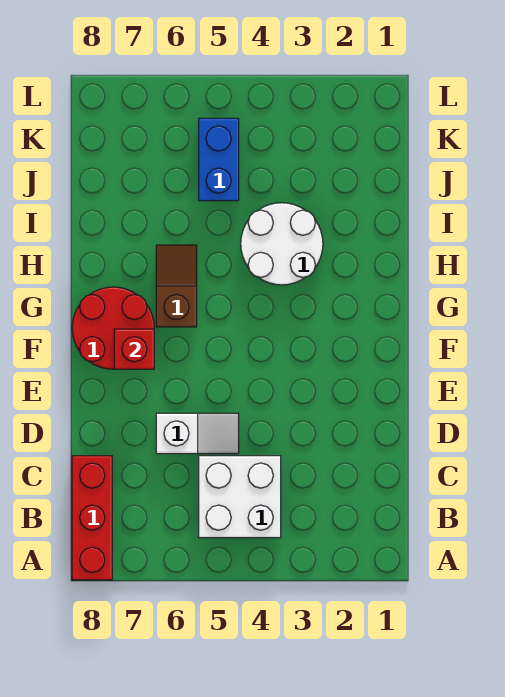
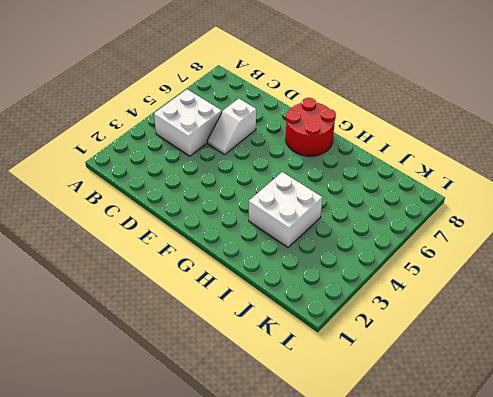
white brick H3:I4 level 1 -> white round brick H3:I4 level 1
none -> red brick A8:C8 level 1
none -> brown slope G6:H6 level 1 top G

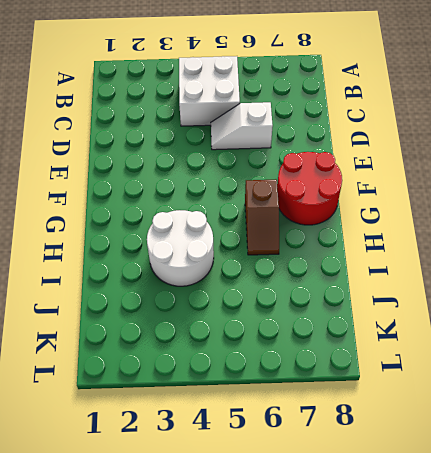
none -> red brick A8:C8 level 1
none -> blue brick J5:K5 level 1

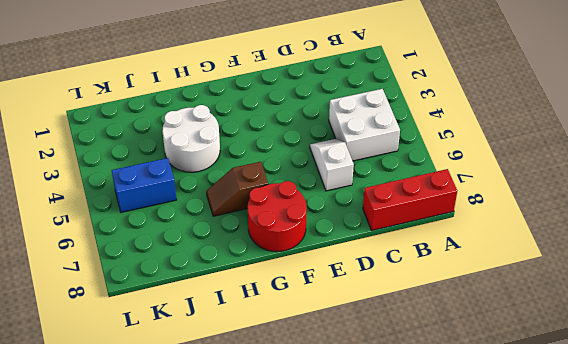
none -> red brick F7 level 2

